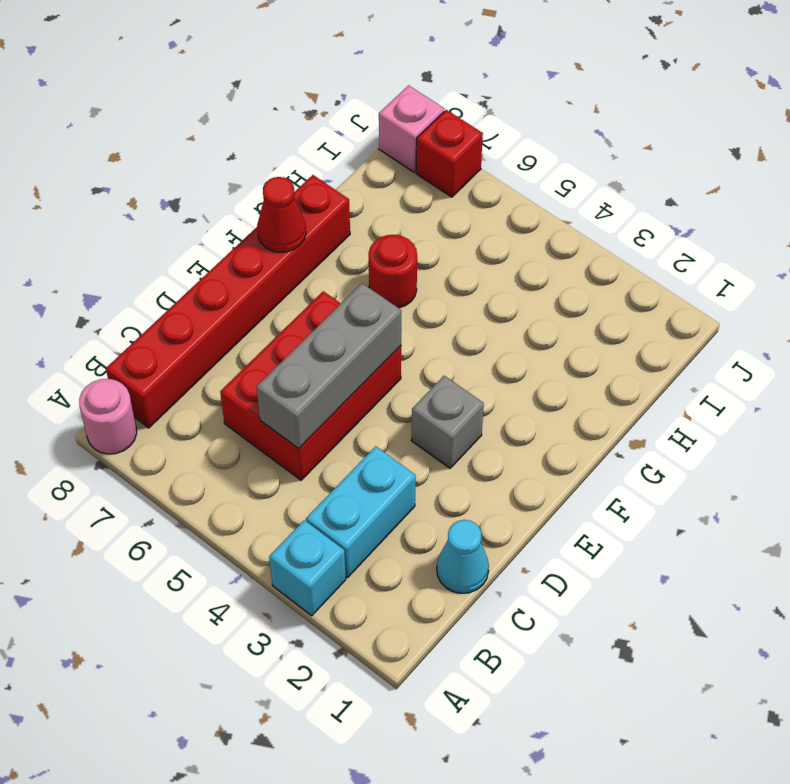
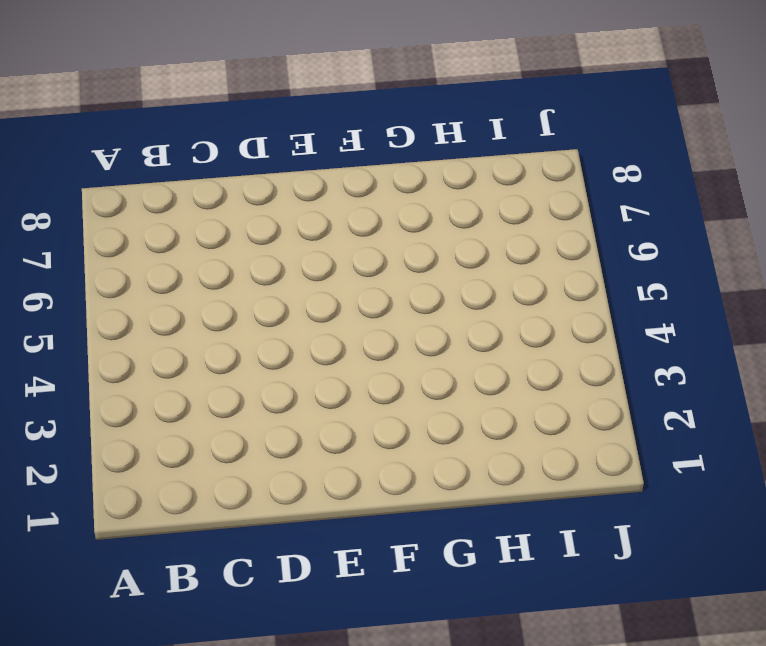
none -> cyan brick A3 level 1
none -> pink round brick A8 level 1
none -> cyan brick B3:C3 level 1

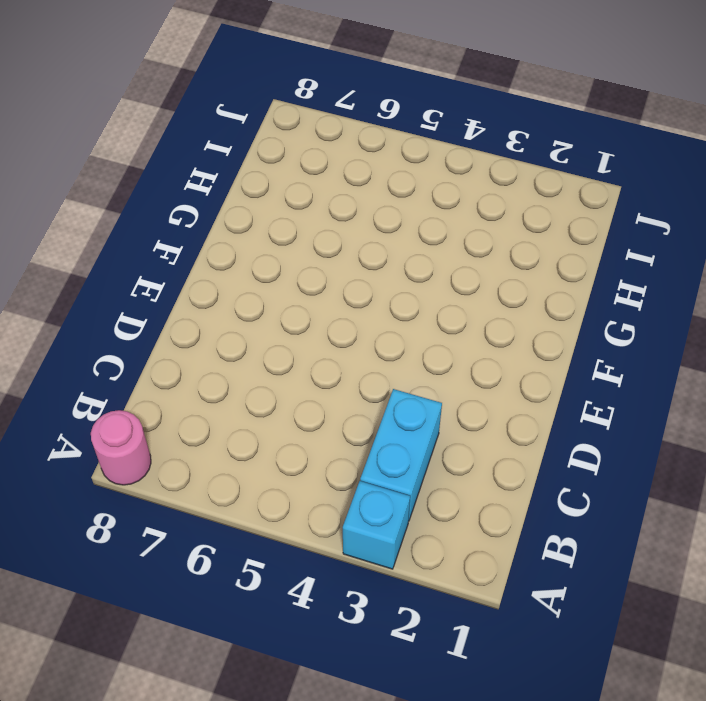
none -> red brick B8:G8 level 1
none -> cyan cone C1 level 1
none -> red brick C5:E6 level 1

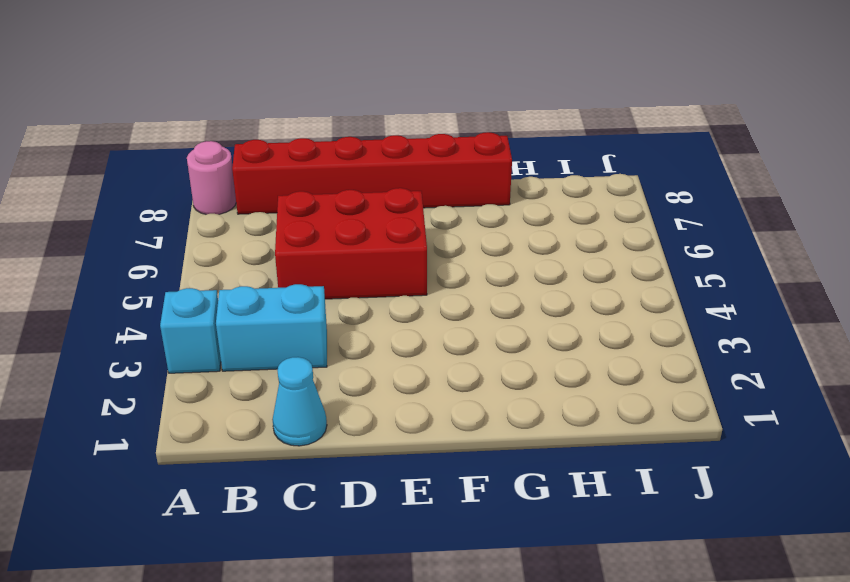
none -> grey brick E3 level 1
none -> red round brick G6 level 1
none -> red brick J7 level 1

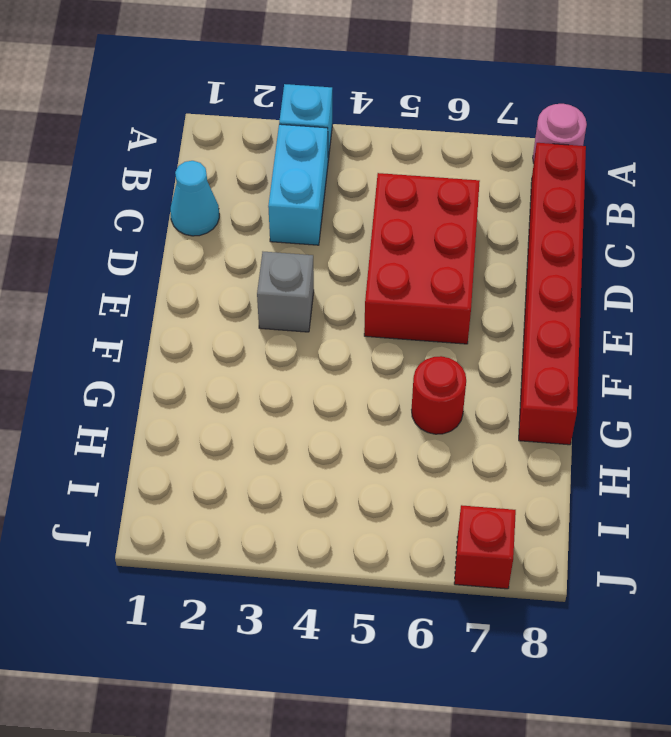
none -> pink brick J8 level 1
none -> grey brick C5:E5 level 2
none -> red cone F8 level 2

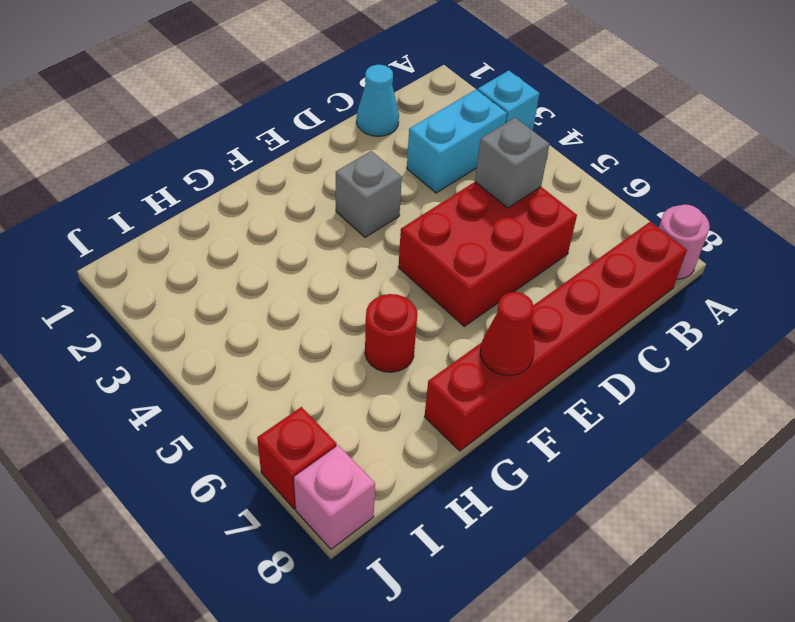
grey brick C5 level 2 -> grey brick C5:E5 level 2

